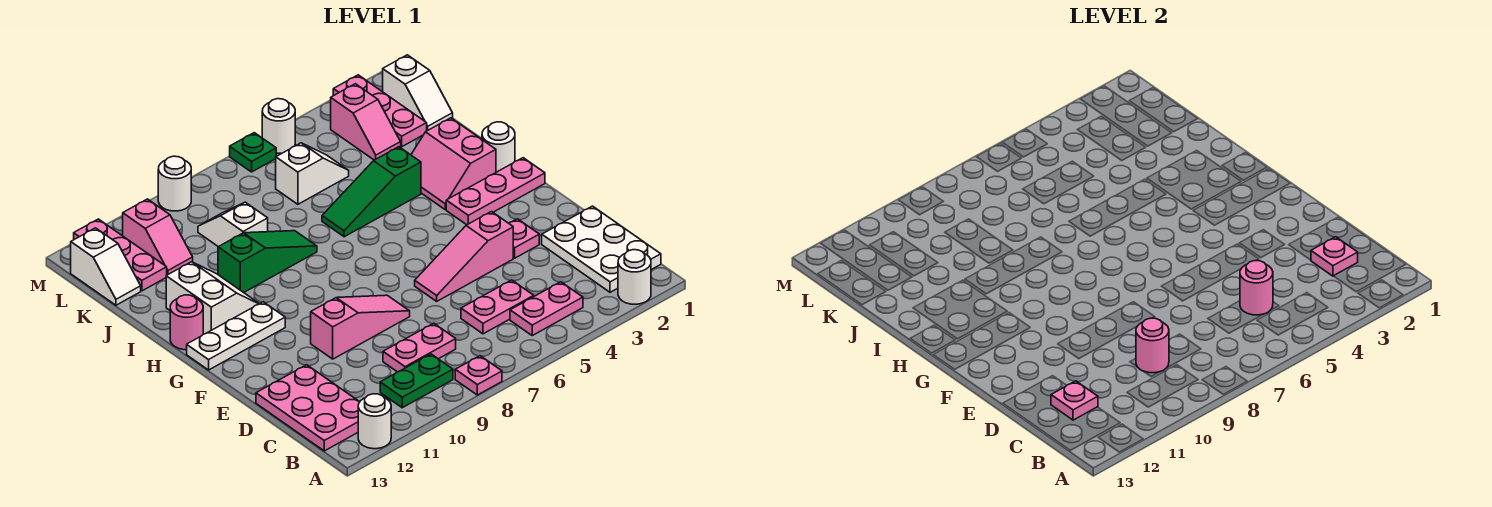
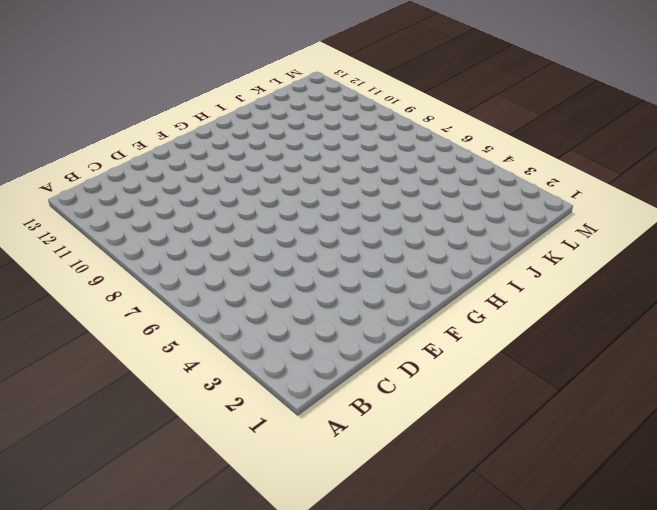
none -> white round brick A2 level 1
none -> pink plate A8 level 1
none -> white round brick A12 level 1
none -> white plate B1:D2 level 1

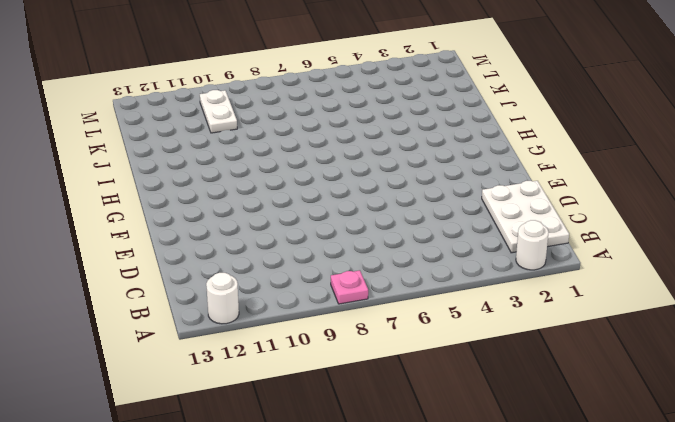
white plate K10:L10 level 1 -> none
none -> pink plate B4:B5 level 1
none -> green plate B9:B10 level 1
none -> pink plate B12:D13 level 1
none -> pink plate C5:C6 level 1

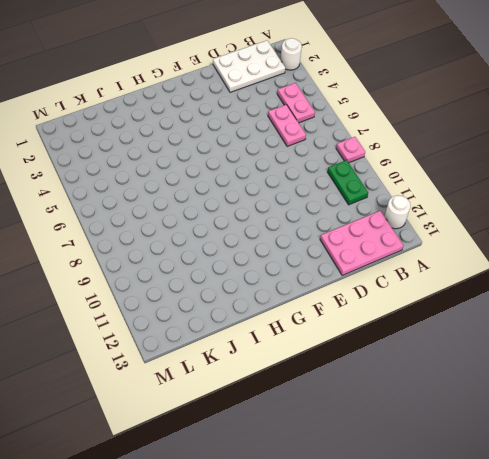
none -> pink plate C8:C9 level 1
none -> pink plate E3 level 1
none -> pink slope E4:E6 level 1 top 4
none -> pink slope E8:E10 level 1 top 10

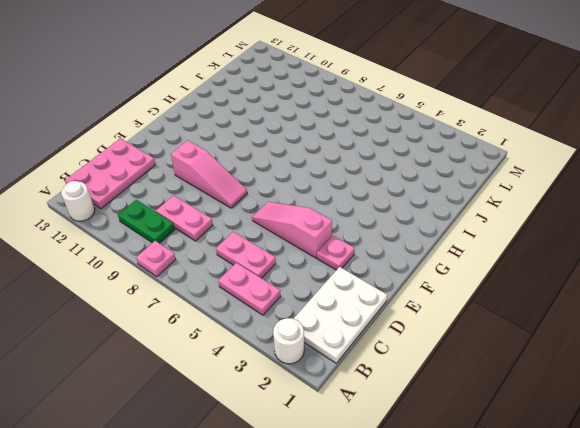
none -> pink plate G1:G3 level 1
none -> white plate G11:G13 level 1
none -> white round brick H1 level 1
none -> pink slope H2:I3 level 1 top 2

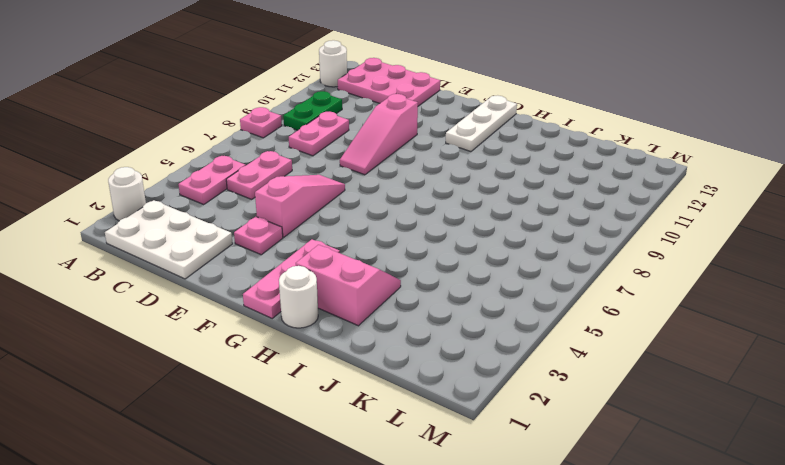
none -> white slope H11:I12 level 1 top 12
none -> pink round brick H13 level 1
none -> green slope I4:I6 level 1 top 4
none -> green slope I8:I10 level 1 top 10

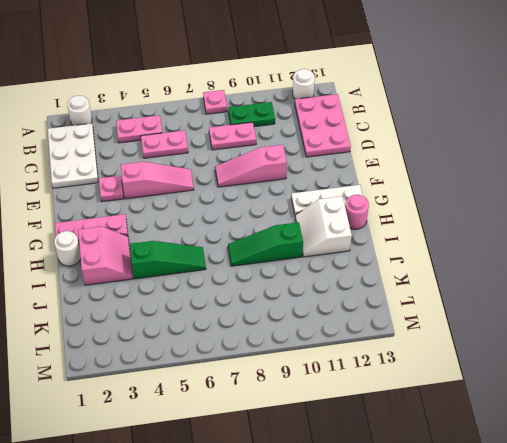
none -> white slope J9:K9 level 1 top J
none -> white slope K1:L1 level 1 top L
none -> pink plate K2:M2 level 1
none -> pink slope K3:L3 level 1 top L

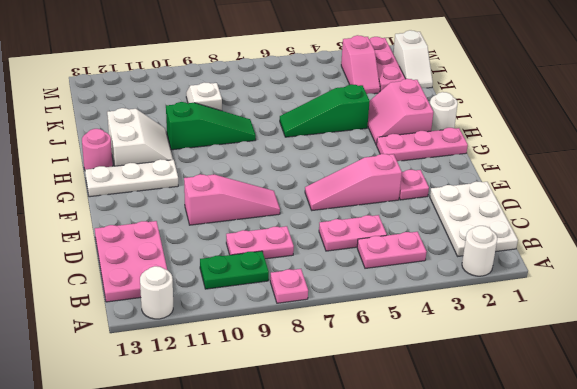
none -> white slope K5:K6 level 1 top 6
none -> pink slope K11:L11 level 1 top L
none -> pink plate K12:M12 level 1
none -> white slope K13:L13 level 1 top L

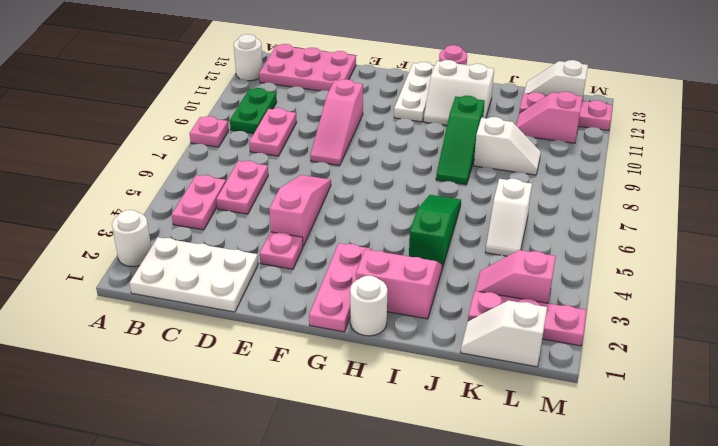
none -> white round brick M5 level 1
none -> green plate M6 level 1
none -> white round brick M9 level 1
none -> pink plate C2 level 2

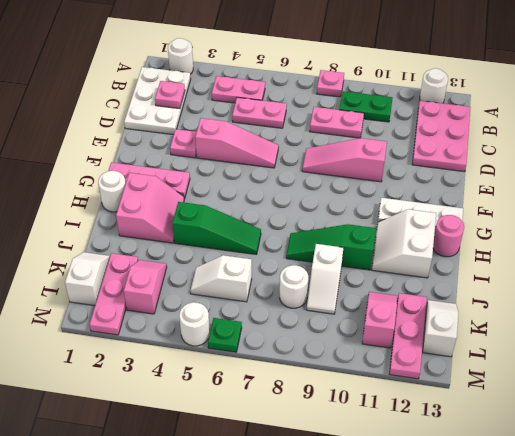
white round brick K8 level 1 -> white round brick M9 level 1
none -> pink round brick C5 level 2
none -> pink round brick C9 level 2
none -> pink plate C12 level 2

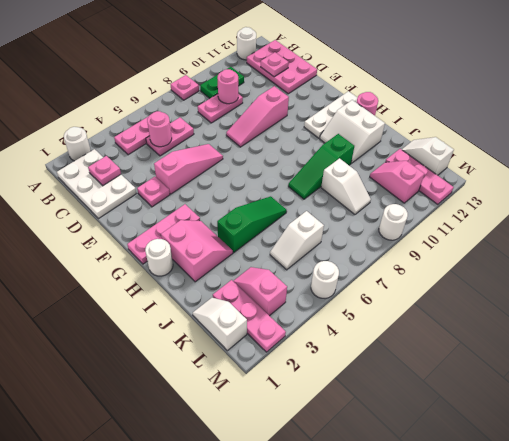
none -> green plate M6 level 1

